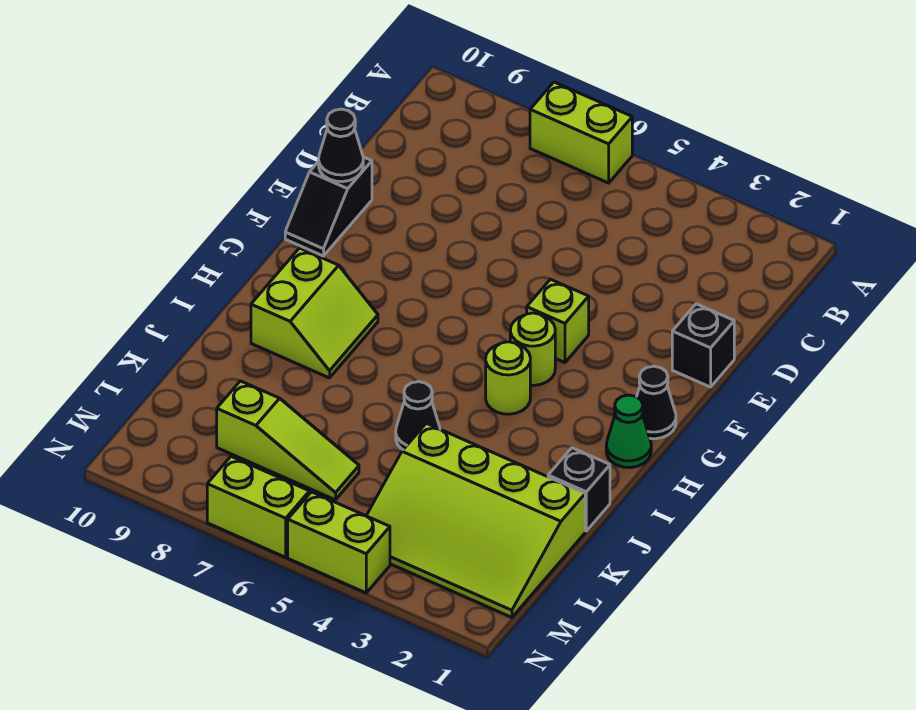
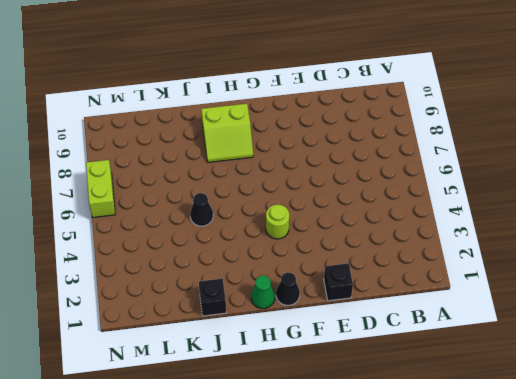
none -> lime brick A6:A7 level 1
none -> black slope E10:F10 level 1 top E
none -> lime brick F4 level 1

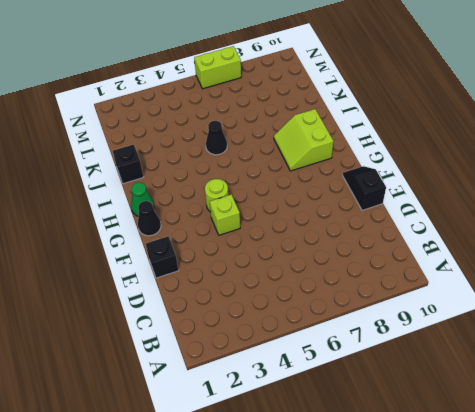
none -> lime brick A6:A7 level 1
none -> lime round brick H4 level 1
none -> lime slope K1:M4 level 1 top K

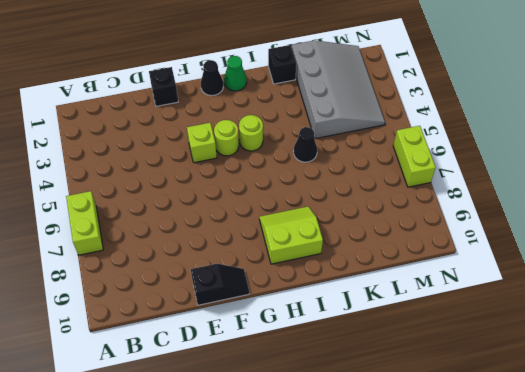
grey slope K1:M4 level 1 top K -> lime slope K1:M4 level 1 top K
none -> lime slope L6:L8 level 1 top 8
none -> lime brick N4:N5 level 1
none -> black cone E10 level 2

